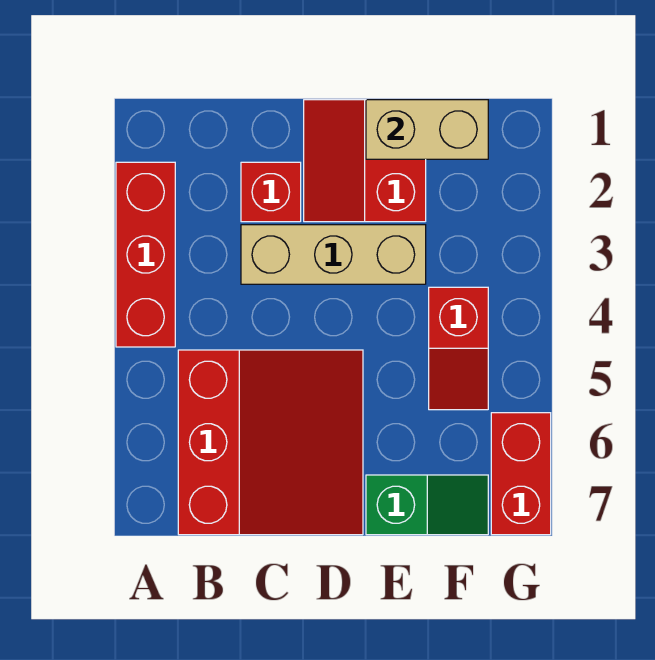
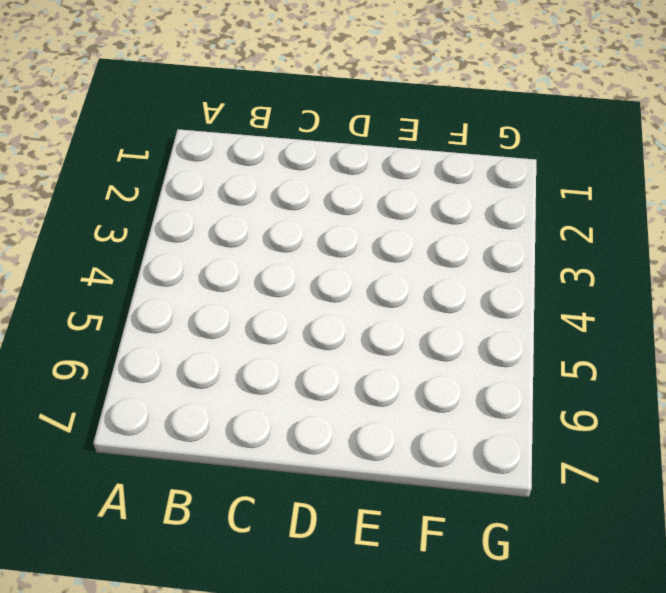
none -> red brick A2:A4 level 1
none -> red slope B5:D7 level 1 top B

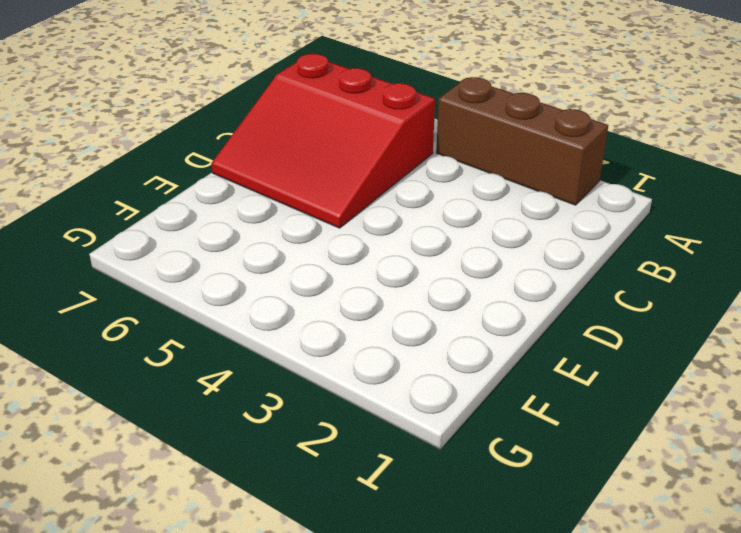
brown brick A2:A4 level 1 -> red brick A2:A4 level 1
none -> red brick C2 level 1
none -> tan brick C3:E3 level 1

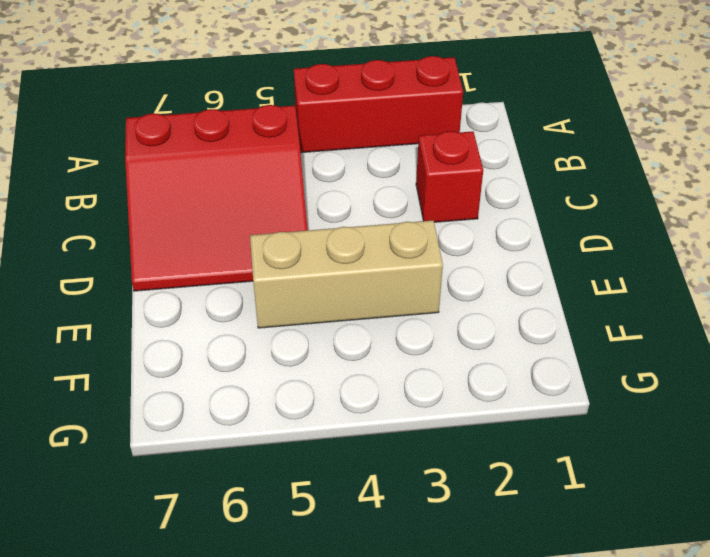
tan brick E3:E5 level 1 -> tan brick C3:E3 level 1
none -> red slope D1:E2 level 1 top E
none -> green slope E7:F7 level 1 top E

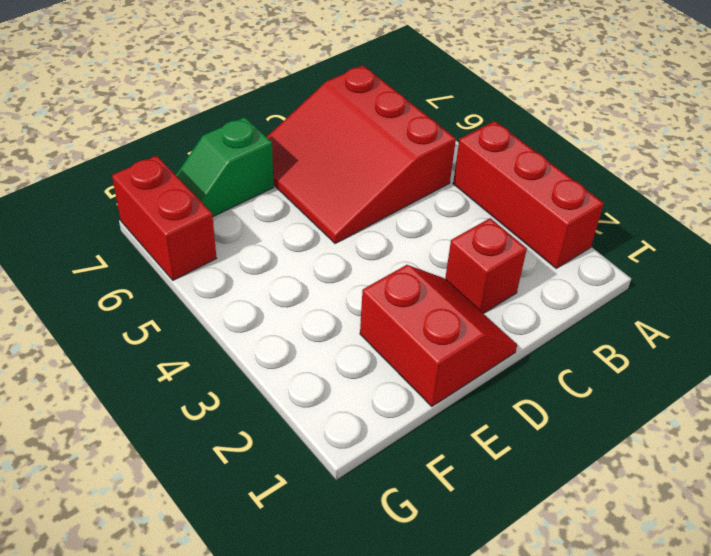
none -> tan brick C3:E3 level 1
none -> red slope F4:F5 level 1 top 4

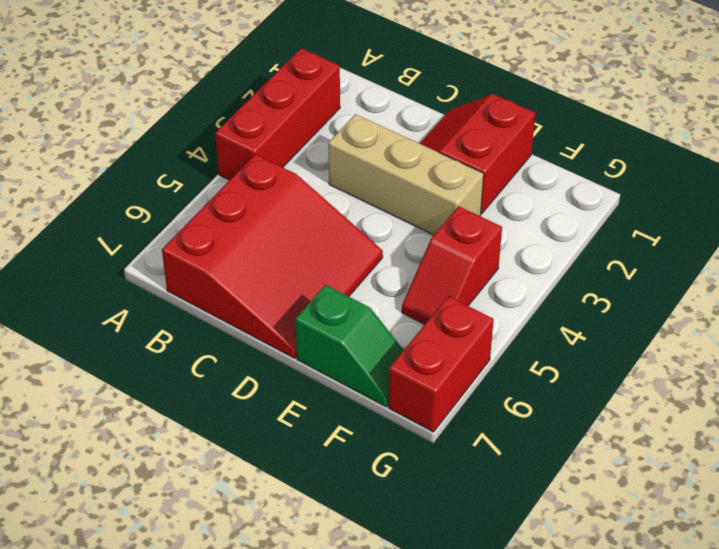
none -> red brick C2 level 1
none -> tan brick E1:F1 level 2

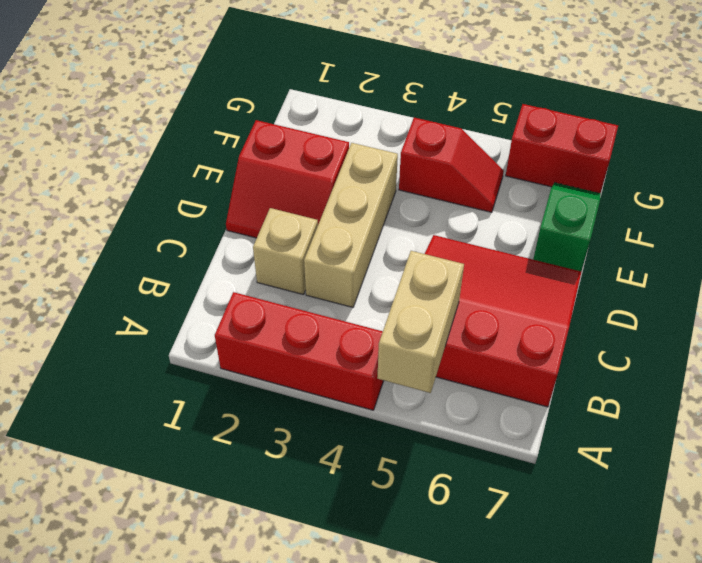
tan brick A5:B5 level 2 -> tan brick E1:F1 level 2
tan brick C2 level 1 -> red brick C2 level 1

